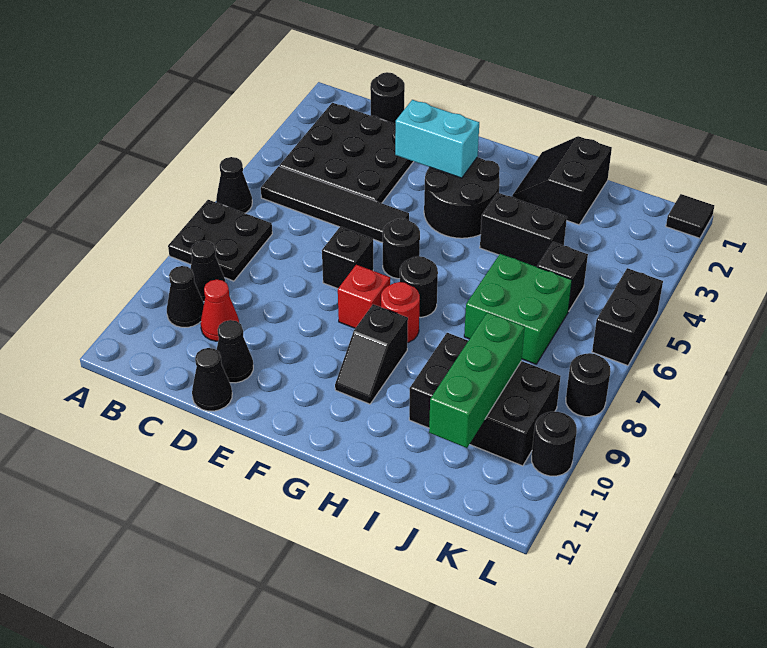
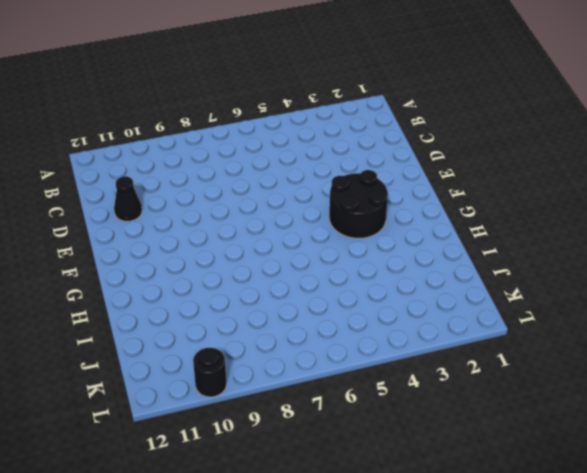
none -> black cone A6 level 1
none -> black plate A7:B8 level 1
none -> black plate B2:D4 level 1

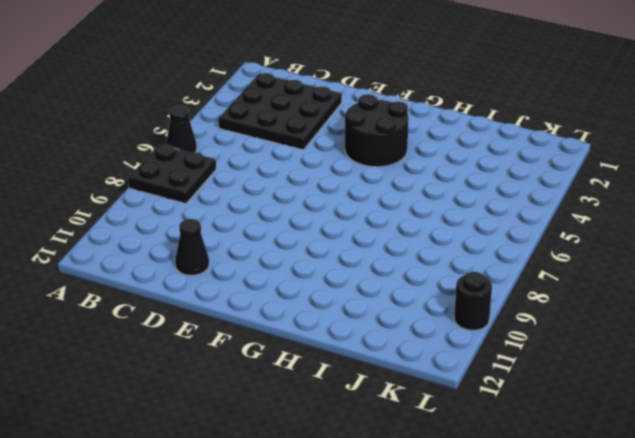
none -> black tile B5:E5 level 1
none -> black cone B9 level 1
none -> black cone B10 level 1

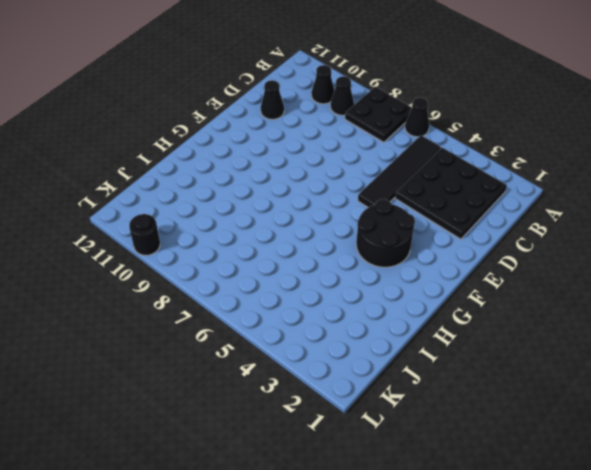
none -> black round brick C1 level 1
none -> red cone C10 level 1
none -> black cone D12 level 1

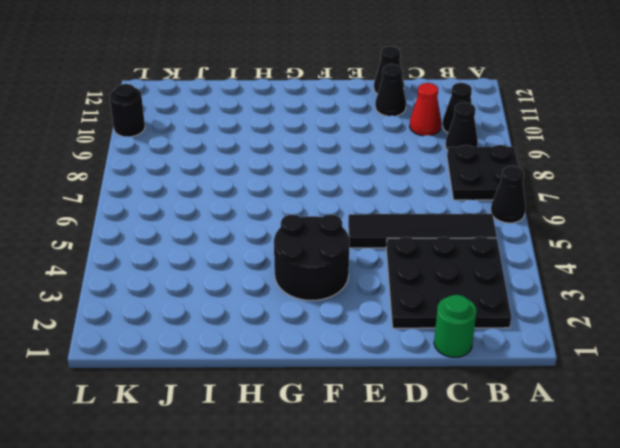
green round brick C1 level 1 -> black round brick C1 level 1
none -> black brick E7 level 1
none -> black round brick F6 level 1
none -> red brick F8 level 1

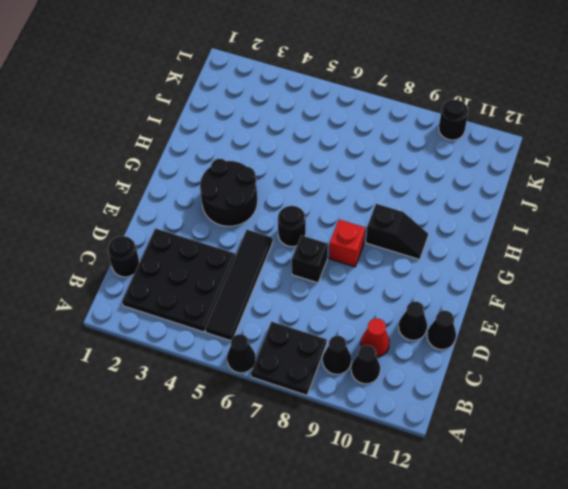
none -> black round brick G7 level 1
none -> red round brick G8 level 1
none -> black slope H1:I2 level 1 top I

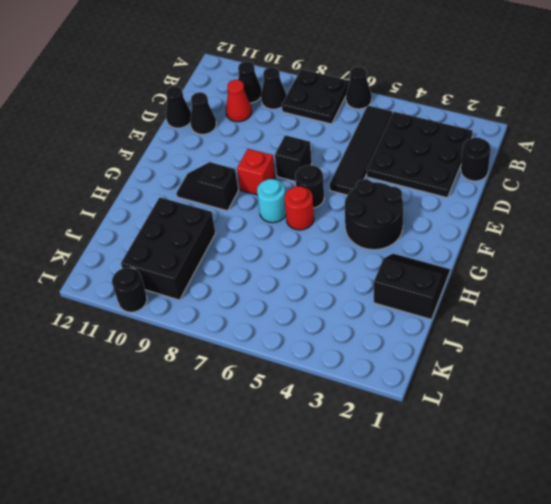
red round brick G6 level 1 -> red round brick G8 level 1
cyan round brick G7 level 1 -> black round brick G7 level 1
none -> black brick H4:I4 level 1
none -> green brick I6:J7 level 1
none -> black brick J5 level 1

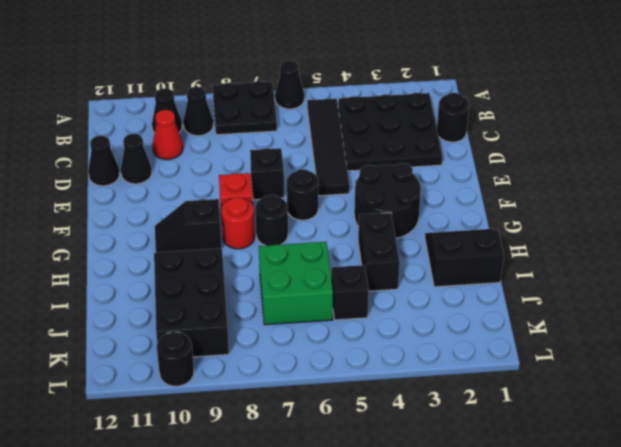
none -> black tile L1 level 1
none -> black brick L5:L6 level 1
none -> black round brick L8 level 1

